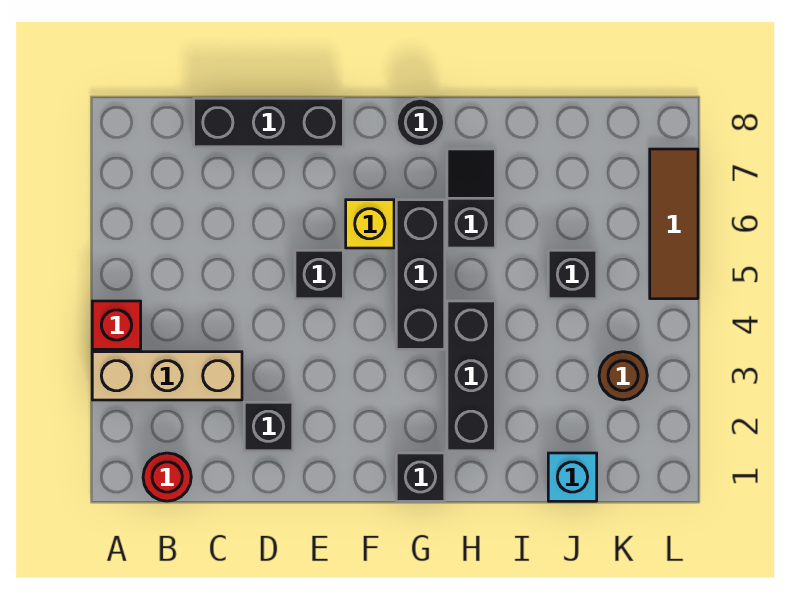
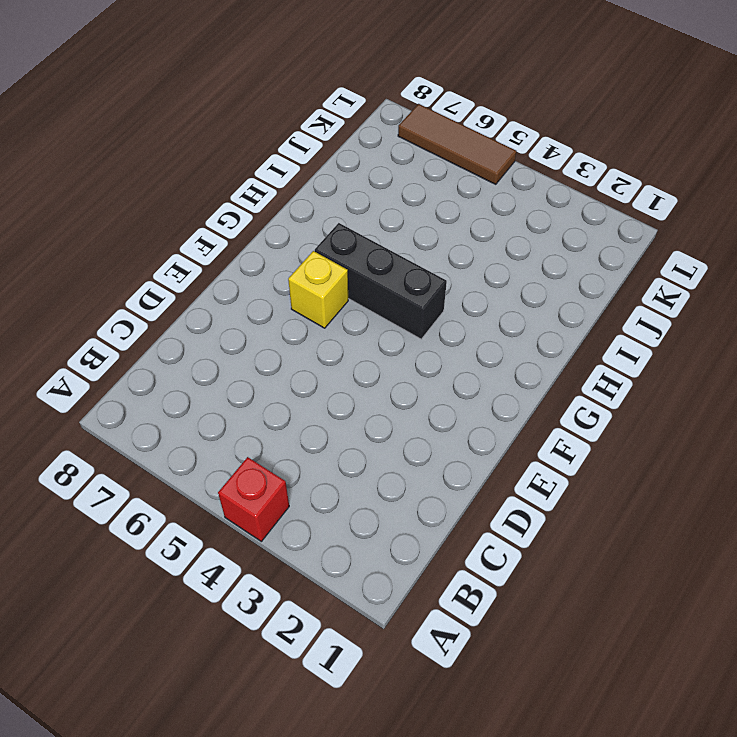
none -> tan brick A3:C3 level 1
none -> red round brick B1 level 1
none -> black brick C8:E8 level 1

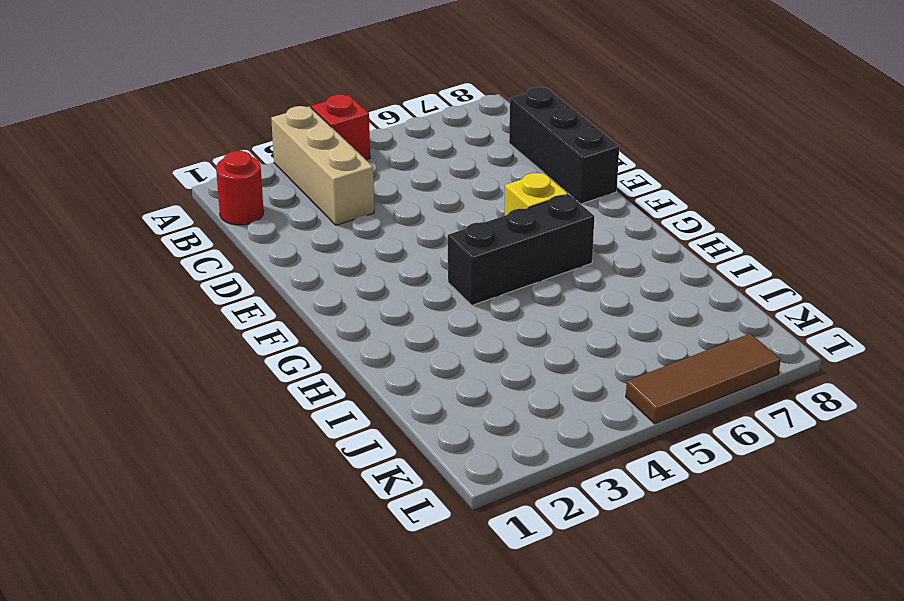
none -> black brick D2 level 1
none -> black brick E5 level 1
none -> black brick G1 level 1

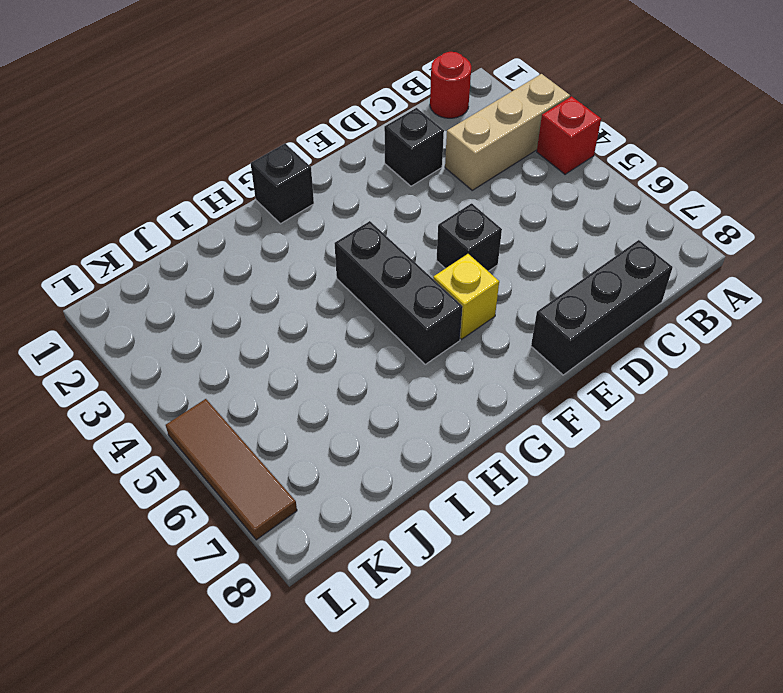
none -> black round brick G8 level 1
none -> black brick H2:H4 level 1
none -> black slope H6:H7 level 1 top 6

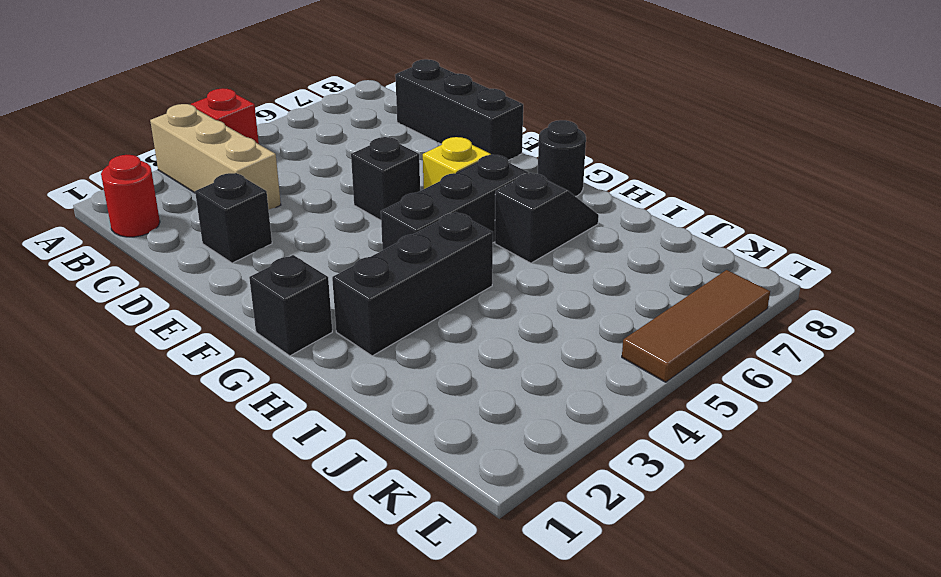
none -> cyan brick J1 level 1
none -> black brick J5 level 1
none -> brown round brick K3 level 1

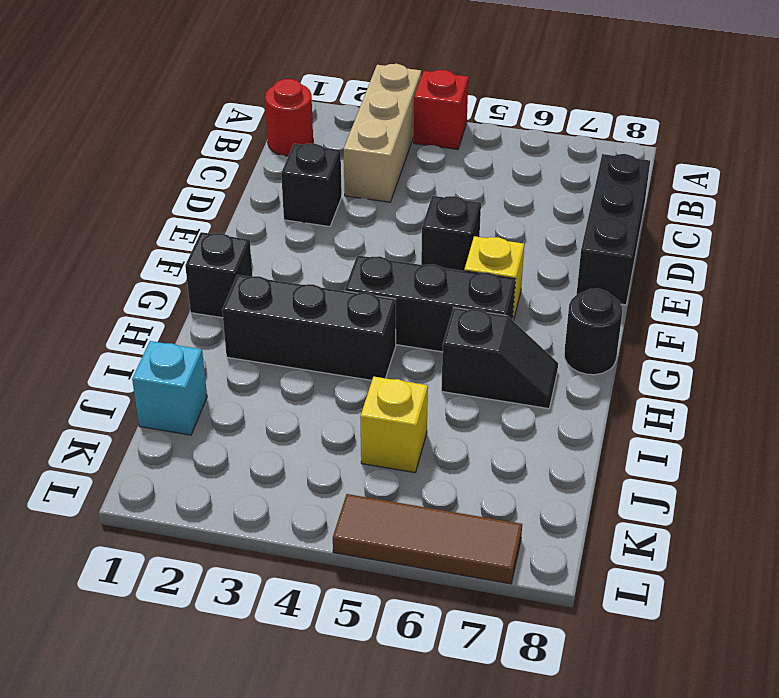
yellow brick J5 level 1 -> black brick J5 level 1
none -> brown round brick K3 level 1

